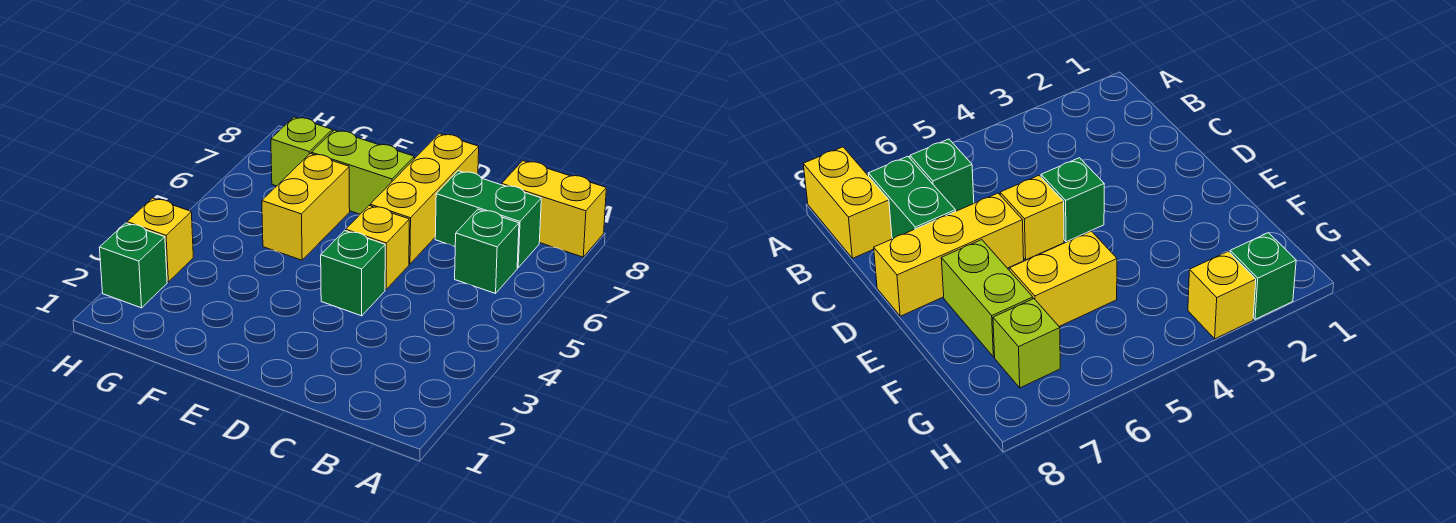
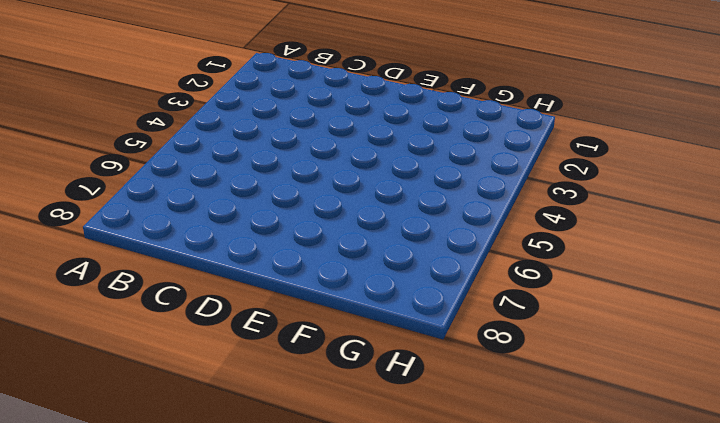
none -> yellow brick A8:B8 level 1
none -> green brick B6 level 1

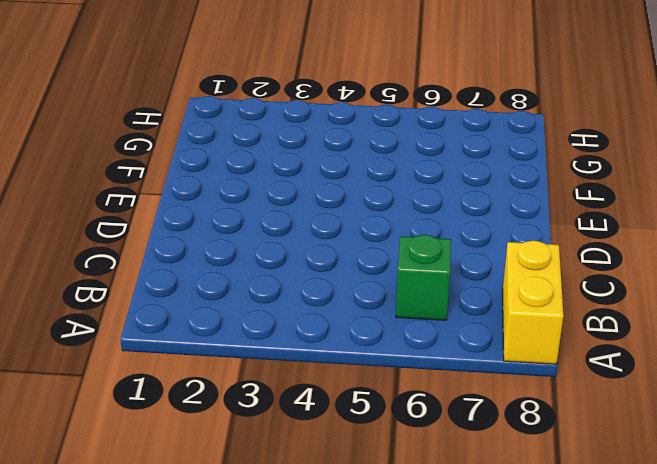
none -> green brick B7:C7 level 1
none -> green brick D4 level 1

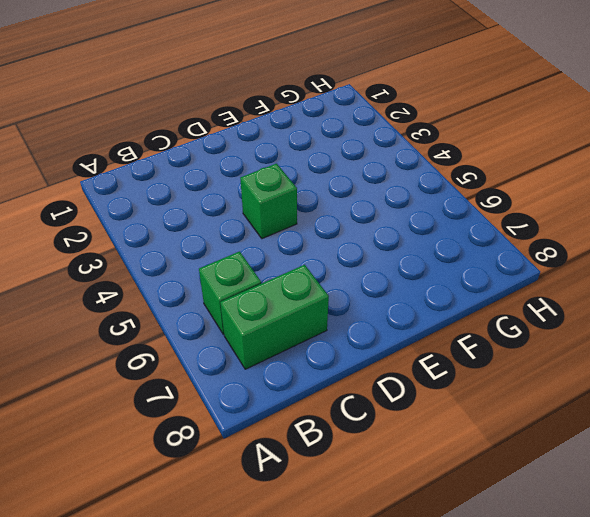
none -> yellow brick A8:B8 level 1
none -> yellow brick D5 level 1

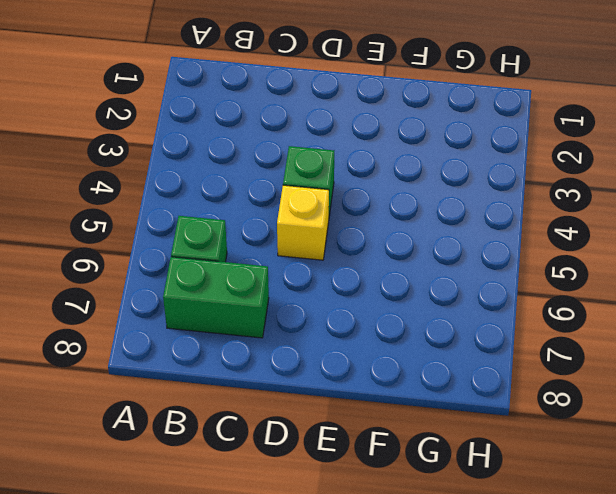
none -> yellow brick A8:B8 level 1
none -> yellow brick D6:D8 level 1

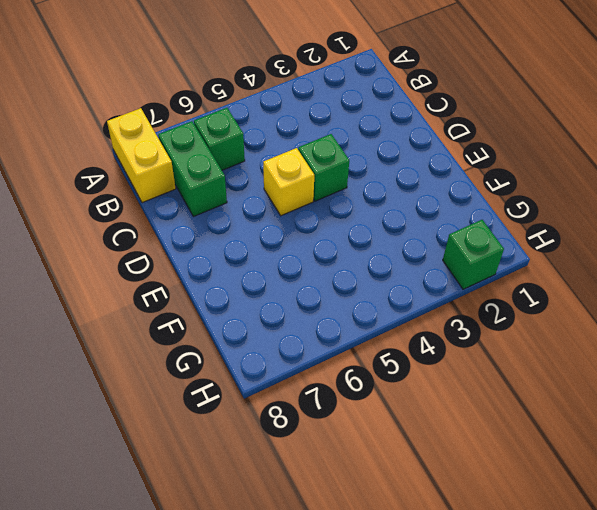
none -> yellow brick D6:D8 level 1
none -> lime brick E7:F7 level 1

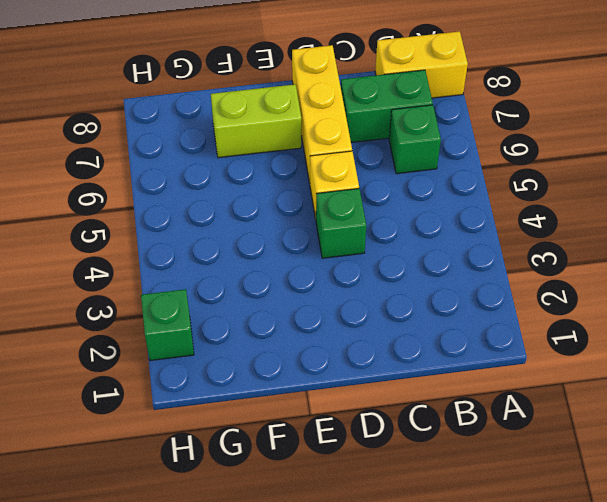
none -> yellow brick F5:F6 level 1
none -> lime brick G7 level 1

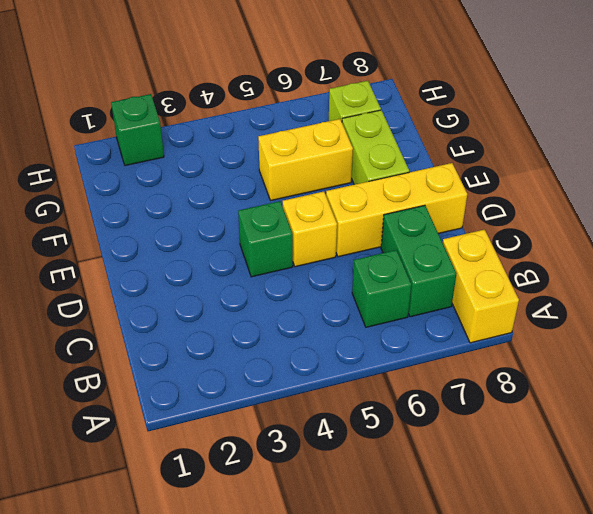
none -> yellow brick H3 level 1

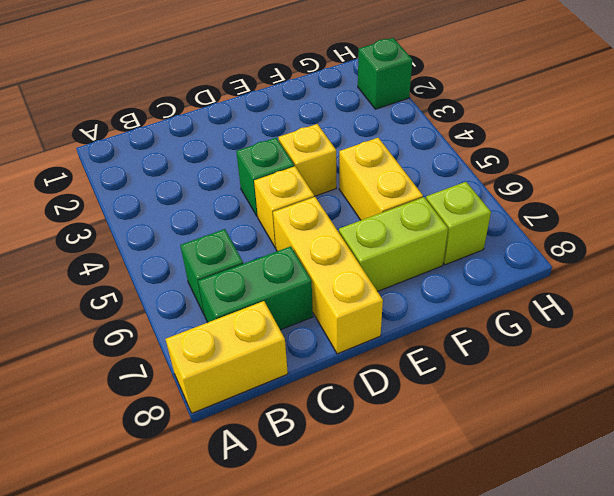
yellow brick E4 level 1 -> yellow brick H3 level 1

